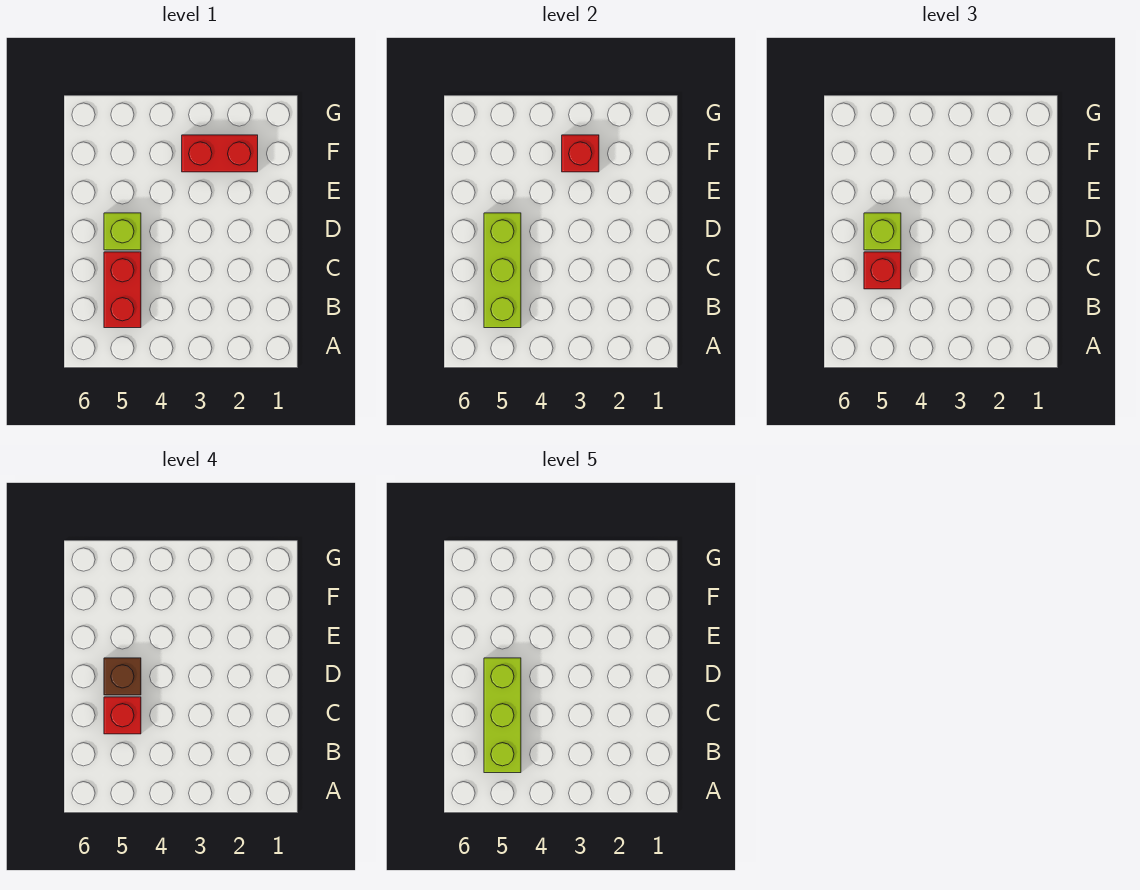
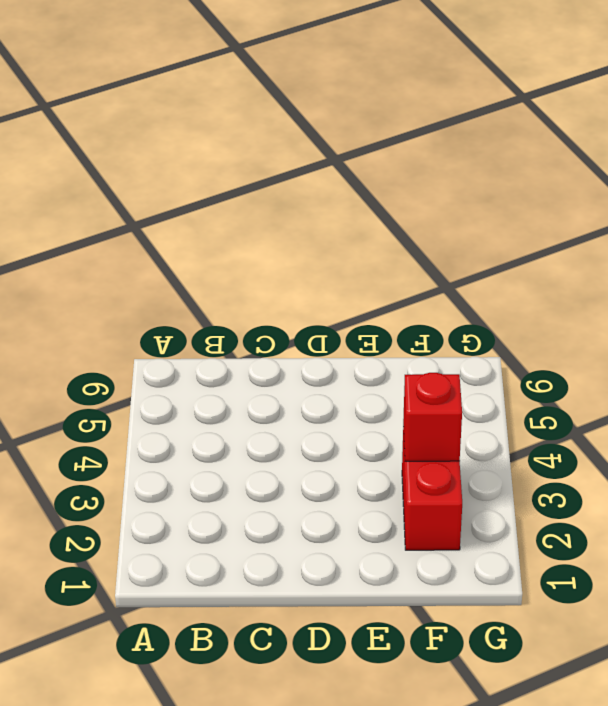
none -> red brick B5:C5 level 1
none -> lime brick D5 level 1

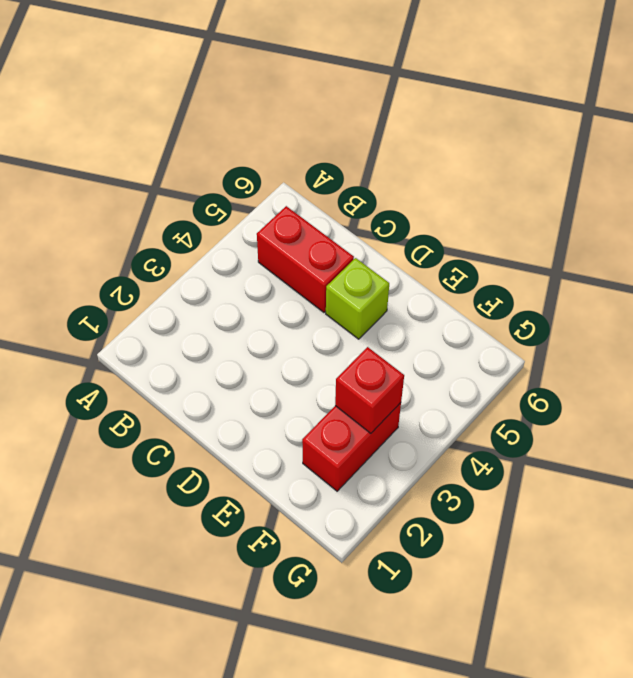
none -> lime brick B5:D5 level 2
none -> red brick C5 level 3

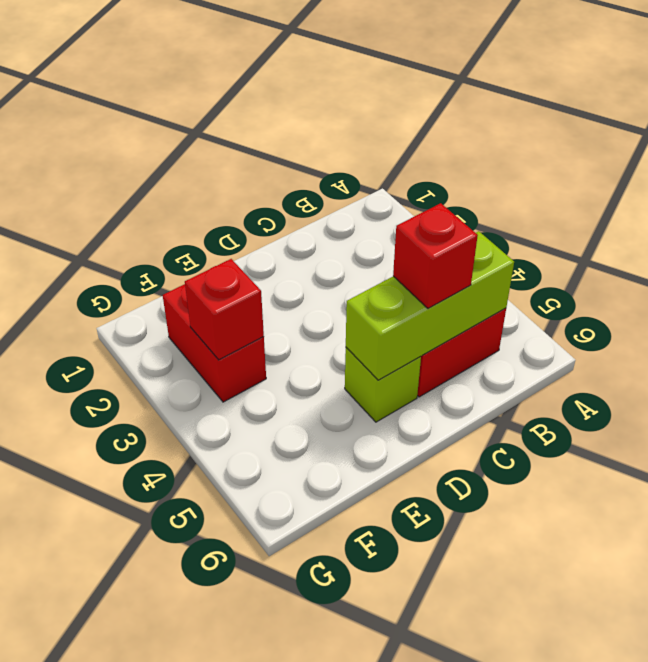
none -> lime brick D5 level 3
none -> red brick C5 level 4

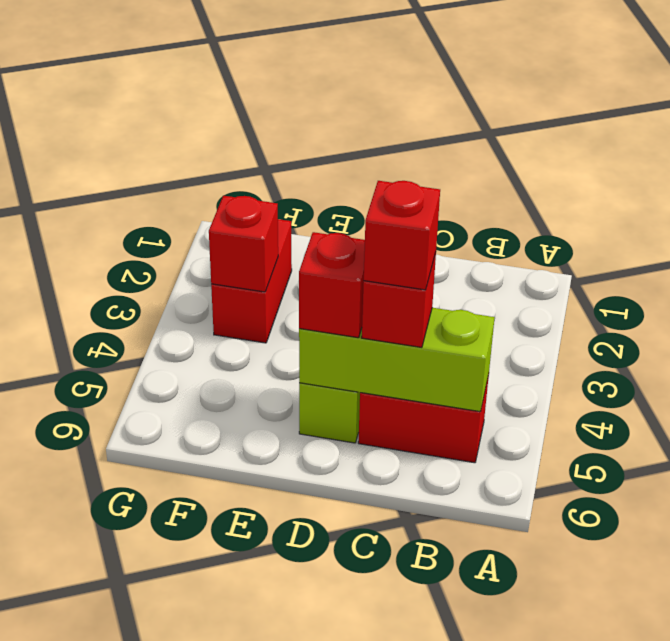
red brick D5 level 3 -> lime brick D5 level 3
none -> brown brick D5 level 4
none -> lime brick B5:D5 level 5

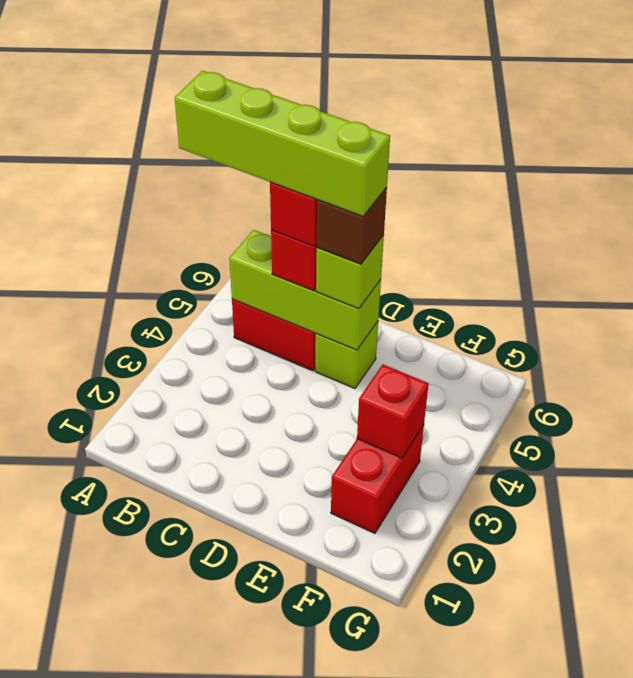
lime brick A5:D5 level 5 -> lime brick B5:D5 level 5

